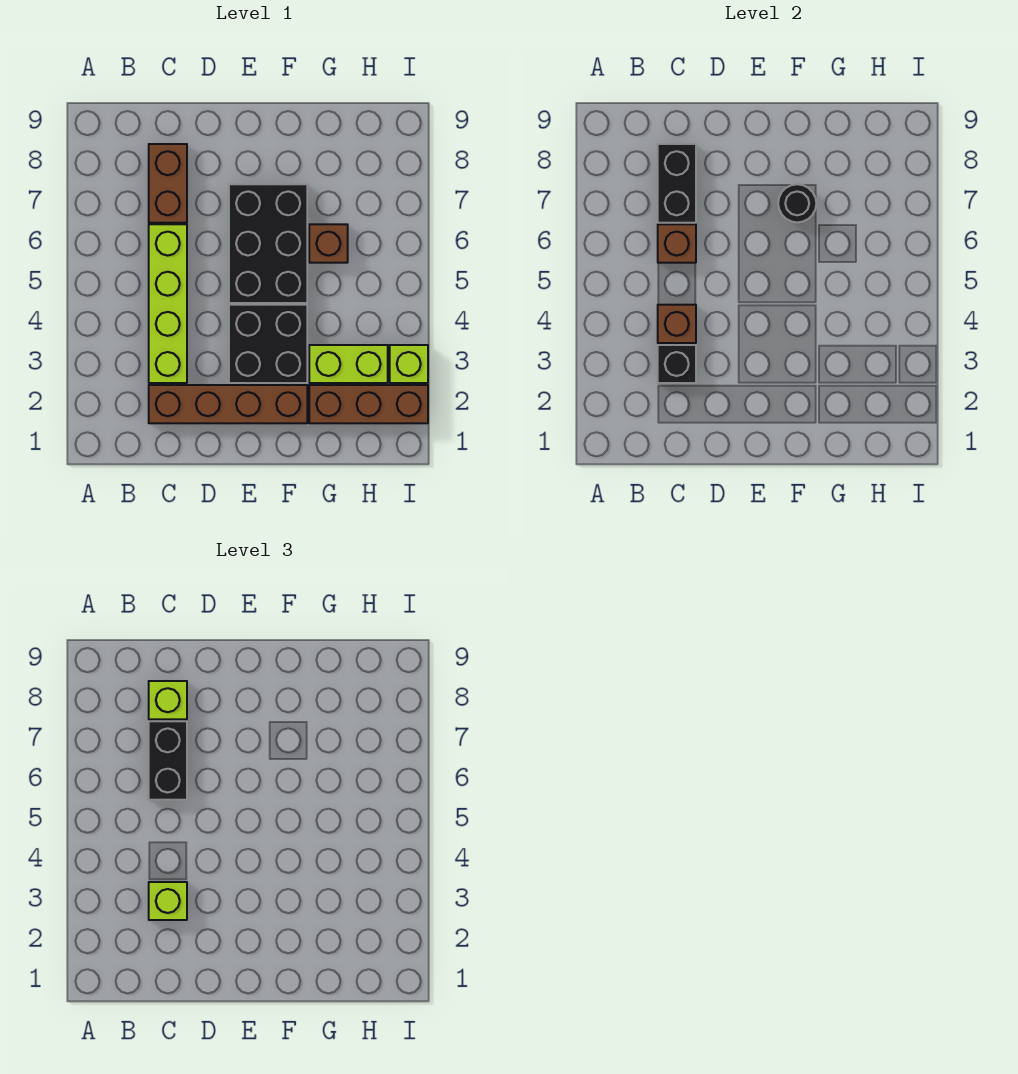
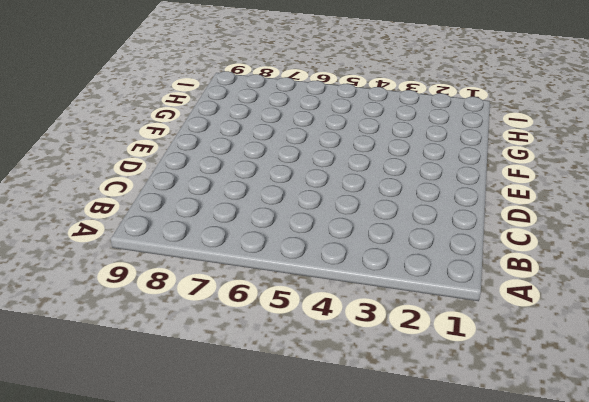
none -> brown brick C2:F2 level 1
none -> lime brick C3:C6 level 1
none -> brown brick C7:C8 level 1

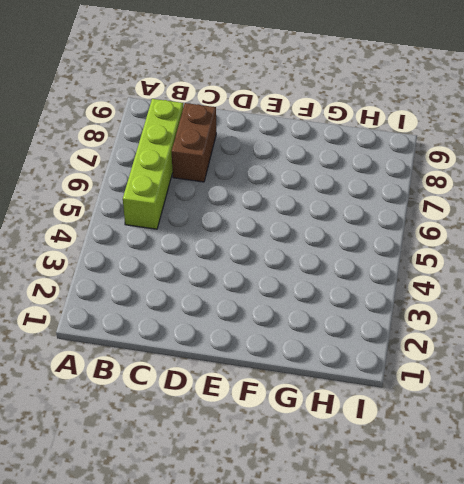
lime brick B5:B8 level 1 -> lime brick C3:C6 level 1
none -> brown brick C2:F2 level 1
none -> black brick E3:F4 level 1
none -> black brick E5:F7 level 1

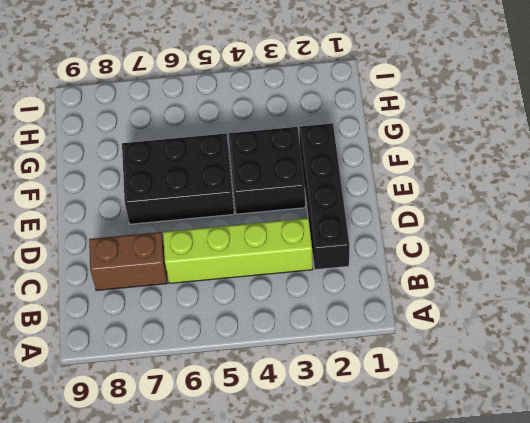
black brick C2:F2 level 1 -> brown brick C2:F2 level 1
none -> brown brick G2:I2 level 1
none -> lime brick G3:H3 level 1
none -> brown brick G6 level 1

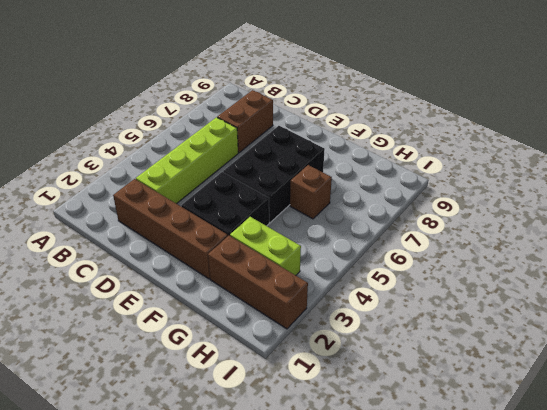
none -> lime brick I3 level 1
none -> black brick C3 level 2
none -> brown brick C4 level 2

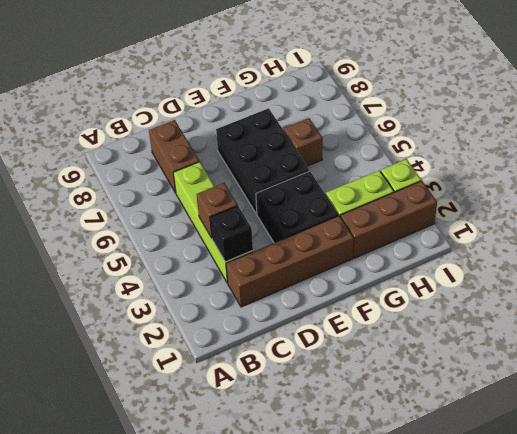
none -> brown brick C6 level 2
none -> black brick C7:C8 level 2
none -> black round brick F7 level 2

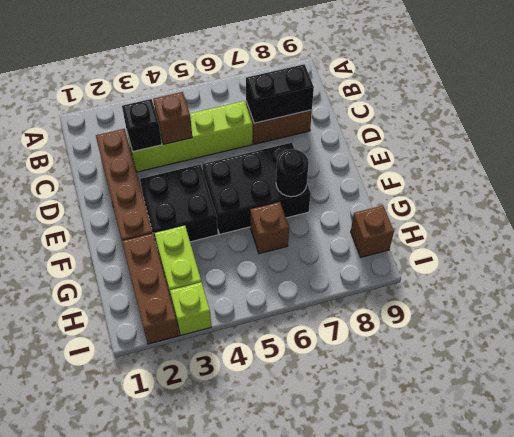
brown brick H9 level 1 -> brown brick C6 level 2
none -> lime brick C3 level 3
none -> black brick C6:C7 level 3
none -> lime brick C8 level 3

